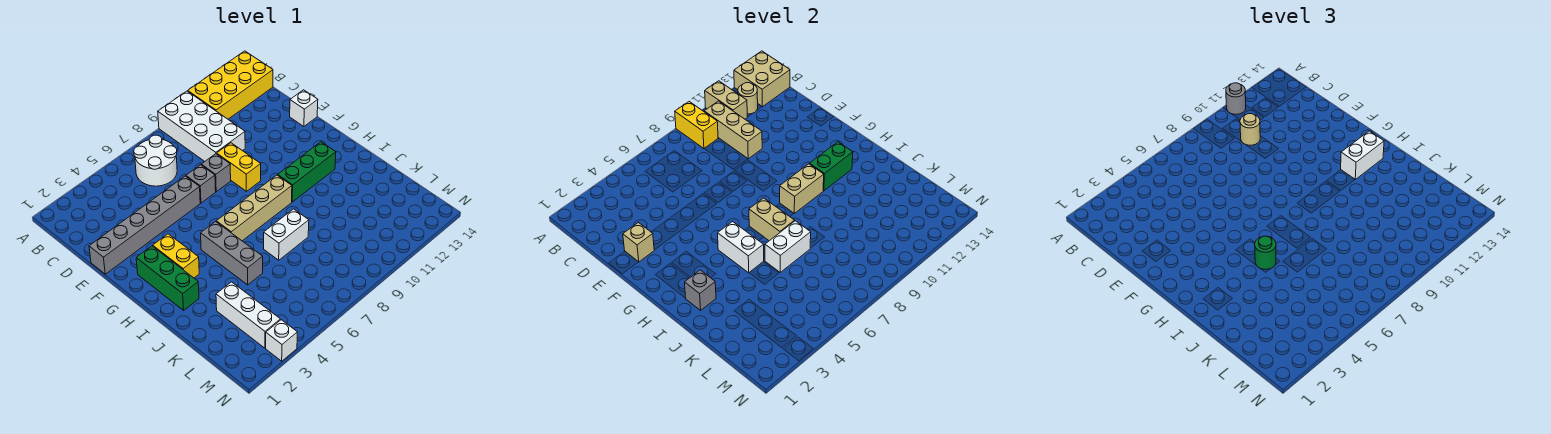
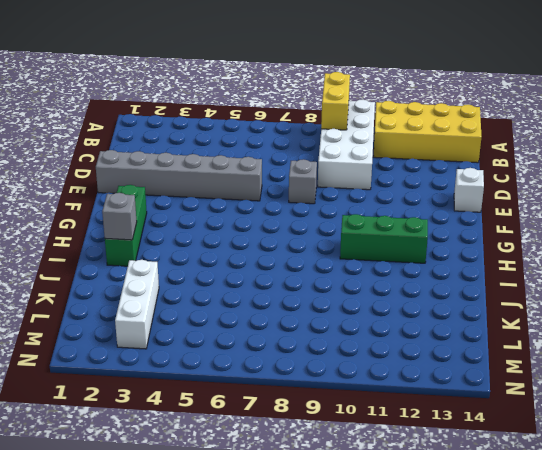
none -> white round brick B6:C7 level 1
none -> grey brick E7 level 1
none -> yellow brick E9:F9 level 1
none -> yellow brick G3:H3 level 1

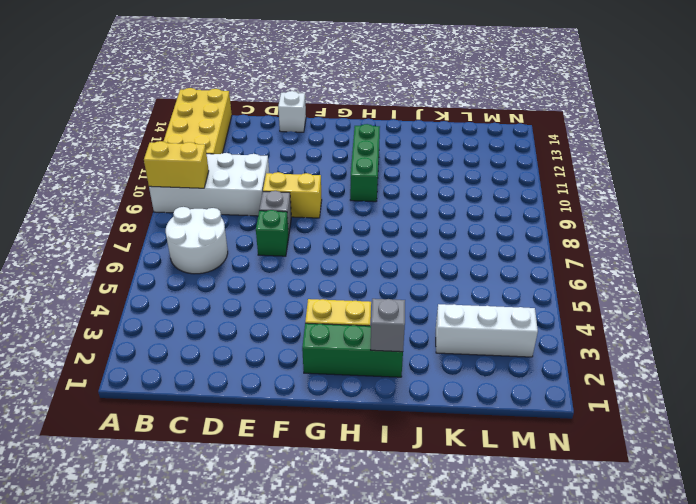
green brick E7 level 1 -> grey brick E7 level 1
none -> grey brick E1:E6 level 1
none -> grey brick H5:J5 level 1
none -> tan brick H6:H9 level 1
none -> white brick J7:J8 level 1

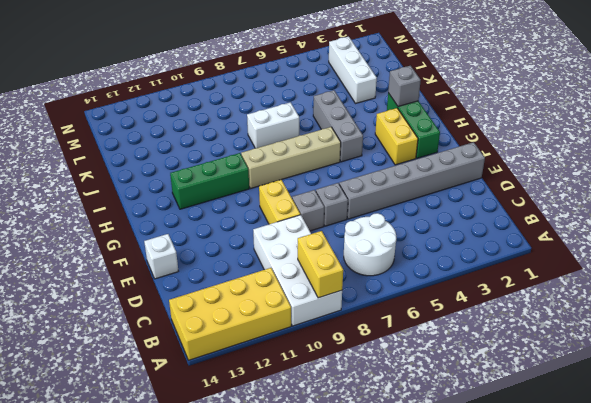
none -> white brick N3 level 1
none -> tan brick A11:B11 level 2
none -> tan brick A13:B14 level 2
none -> tan brick B10:D10 level 2

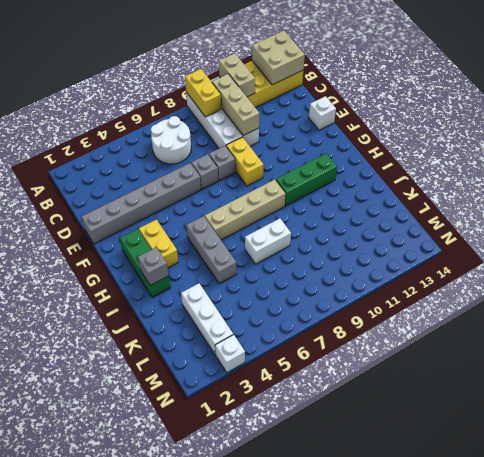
none -> tan round brick B12 level 2
none -> tan brick E2 level 2
none -> white brick H5:I5 level 2
none -> tan brick H7:I7 level 2

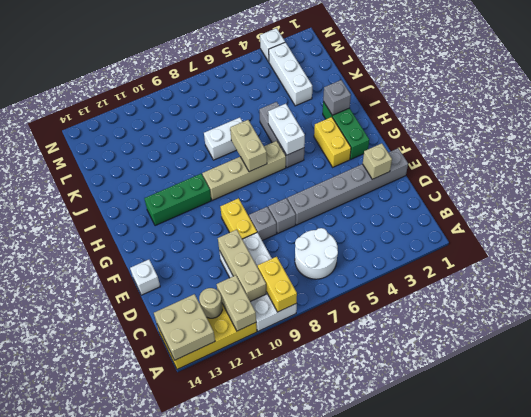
none -> tan brick H9:H10 level 2
none -> green brick H11:H12 level 2
none -> white brick J6:J7 level 2
none -> grey round brick A11 level 3

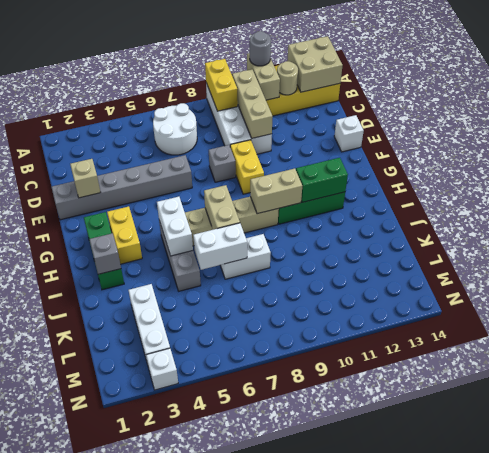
none -> grey brick E7 level 1
none -> tan round brick C10 level 3
none -> white brick H12:H13 level 3
none -> green round brick I5 level 3

